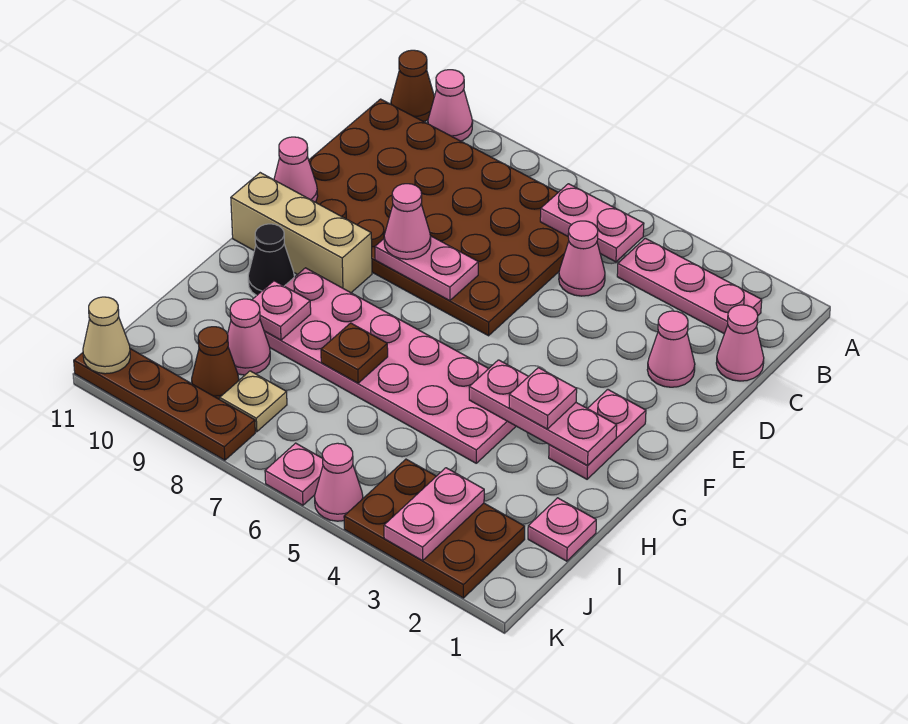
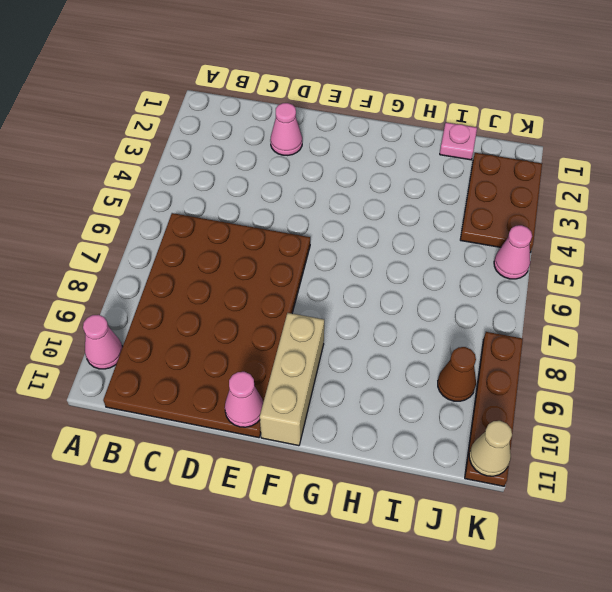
none -> brown cone A11 level 1
none -> pink plate B2:B4 level 1
none -> pink cone C1 level 1

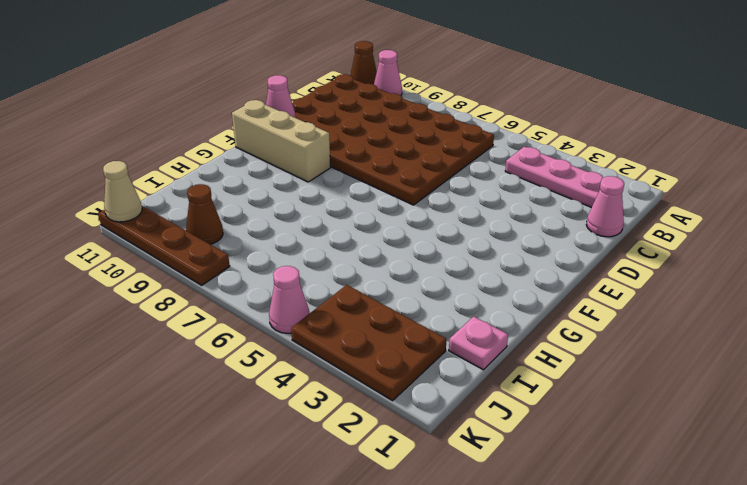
none -> pink cone C5 level 1
none -> pink cone D2 level 1
none -> pink plate F2:G2 level 1

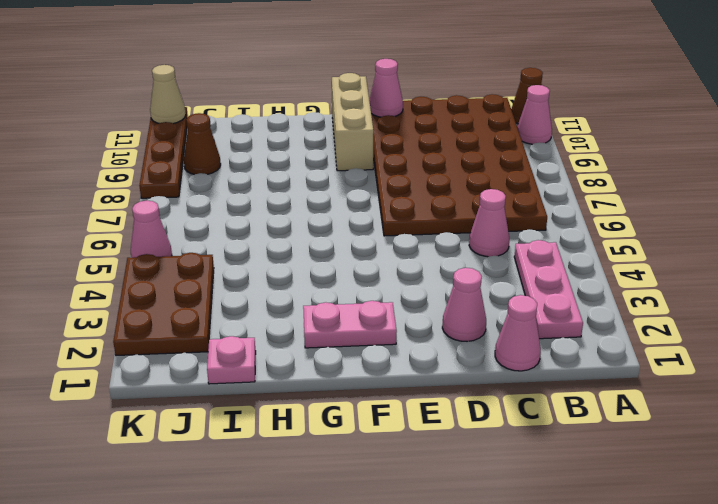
none -> pink plate G4:H9 level 1
none -> black cone G10 level 1
none -> pink cone I9 level 1

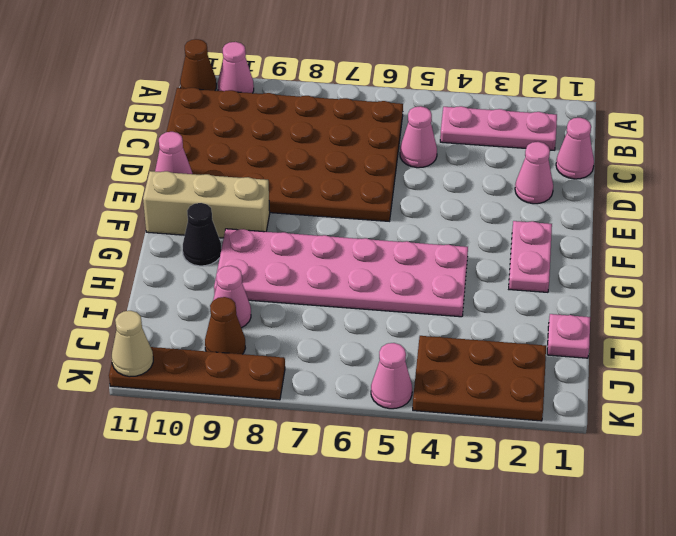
none -> tan plate J8 level 1
none -> pink plate K6 level 1
none -> pink plate B5:B6 level 2

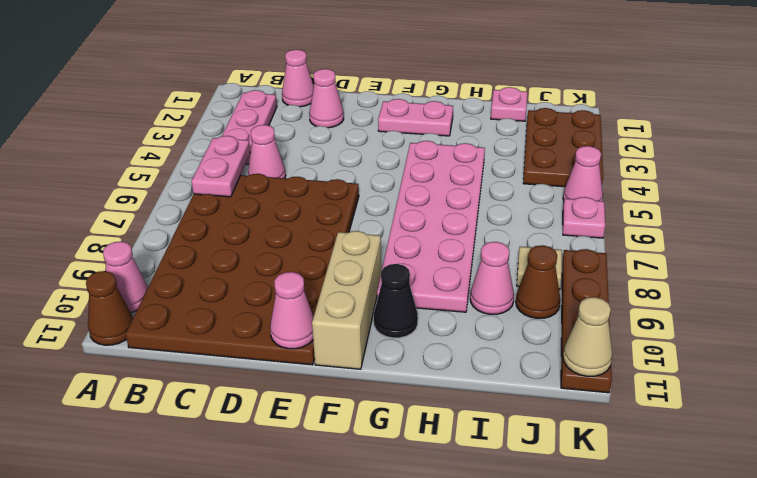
none -> pink plate E7:E8 level 2
none -> pink plate G2:G4 level 2
none -> brown plate H7 level 2

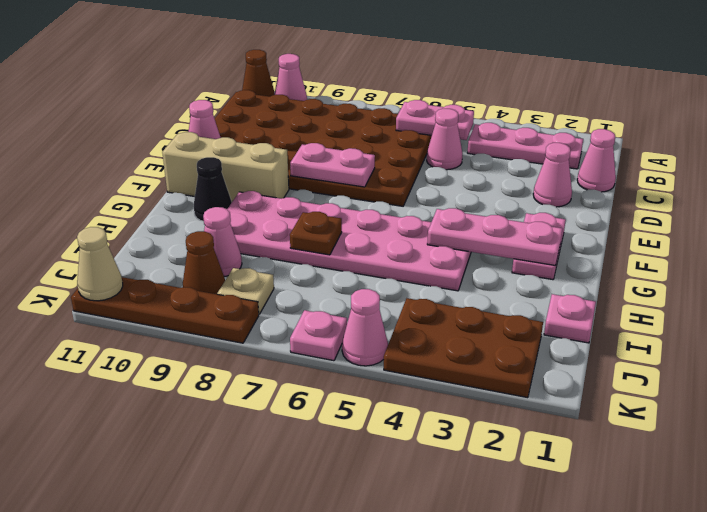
none -> pink plate H9 level 2
none -> pink plate J3:K3 level 2
none -> pink cone E8 level 3

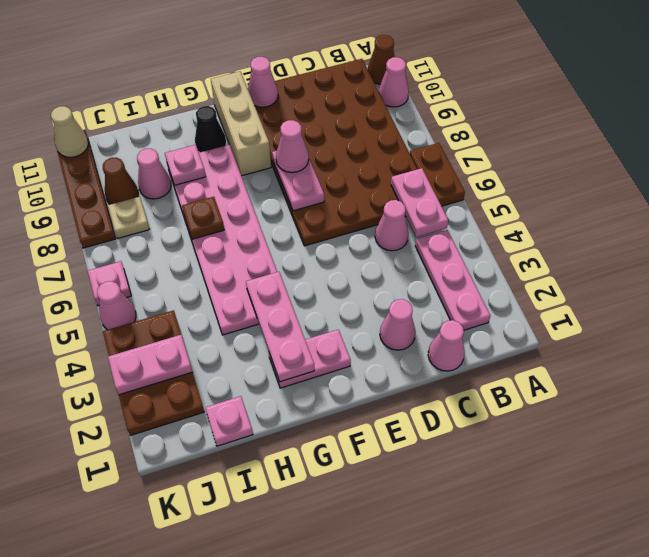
brown plate A6:A7 level 1 -> none
none -> pink plate G3 level 3

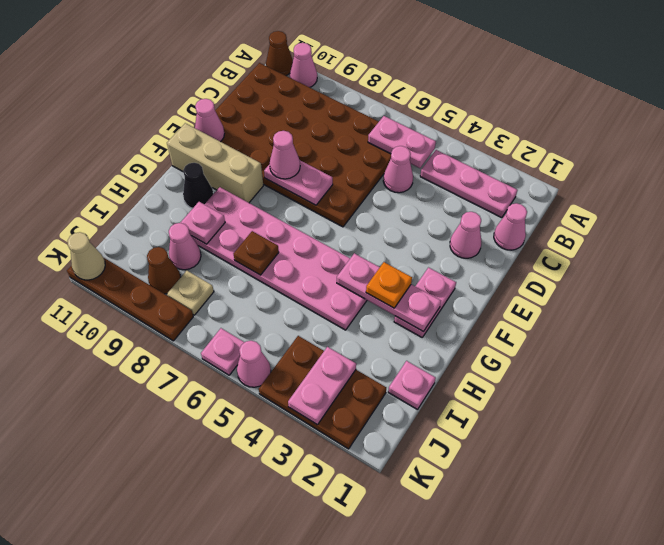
orange plate G3 level 3 -> pink plate G3 level 3

